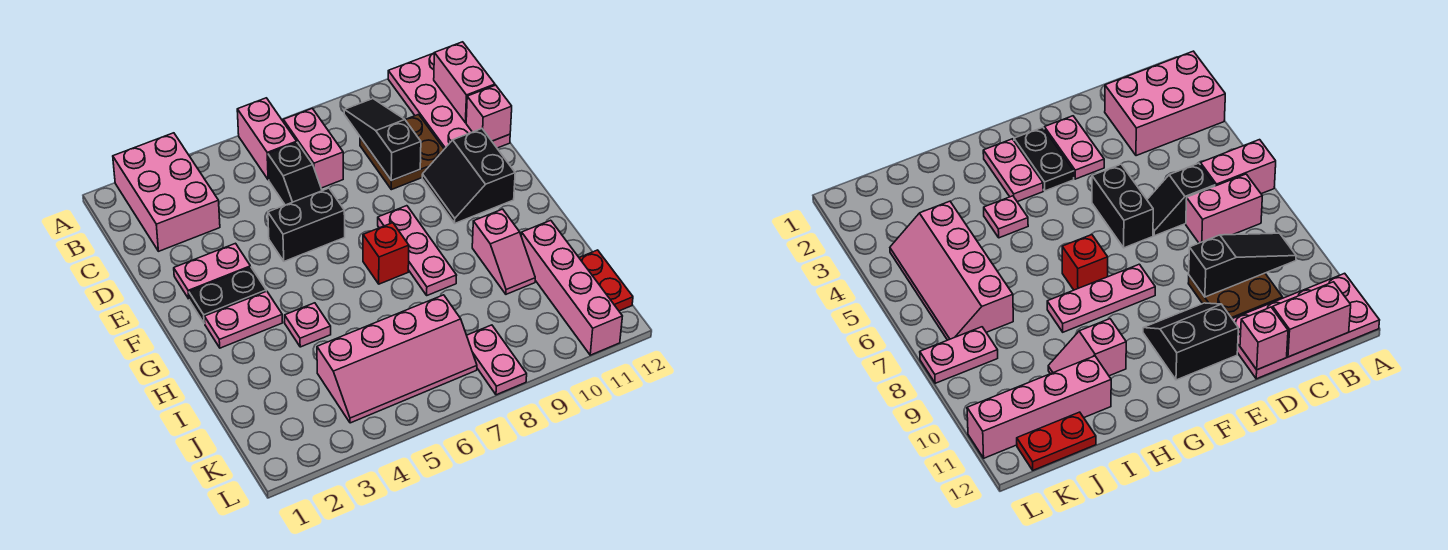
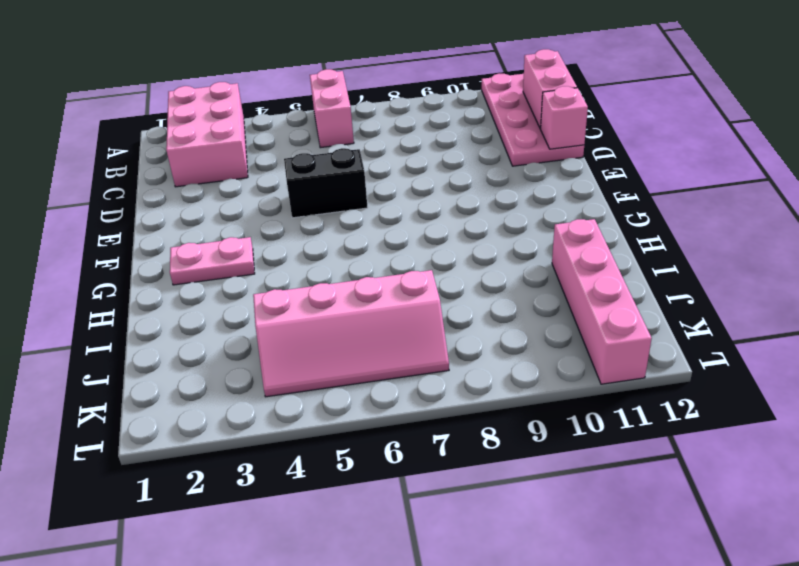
none -> pink brick B7:C7 level 1
none -> black slope C6:D6 level 1 top C
none -> brown plate C9:D10 level 1

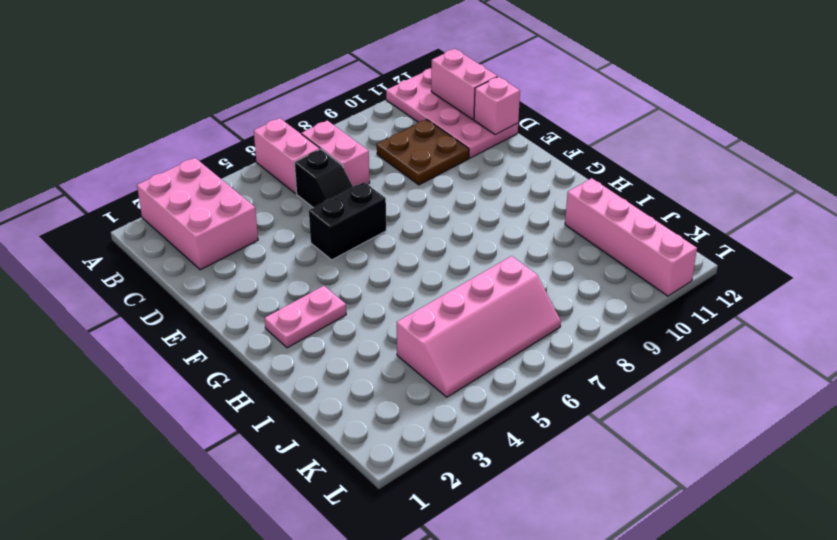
none -> pink plate E2:E3 level 1
none -> black slope E10:F11 level 1 top 11
none -> black plate F2:F3 level 1

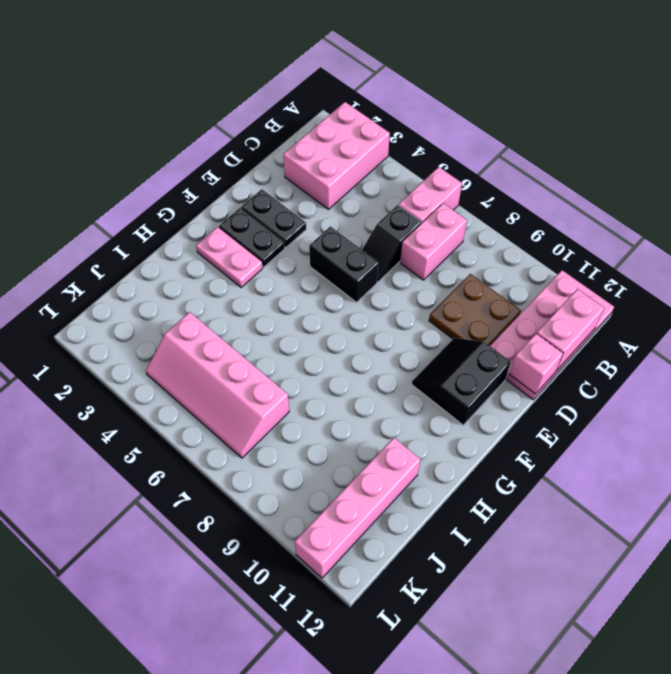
black plate E2:E3 level 1 -> pink plate E2:E3 level 1
none -> pink plate F8:H8 level 1
none -> red brick G7 level 1
none -> pink plate H4 level 1

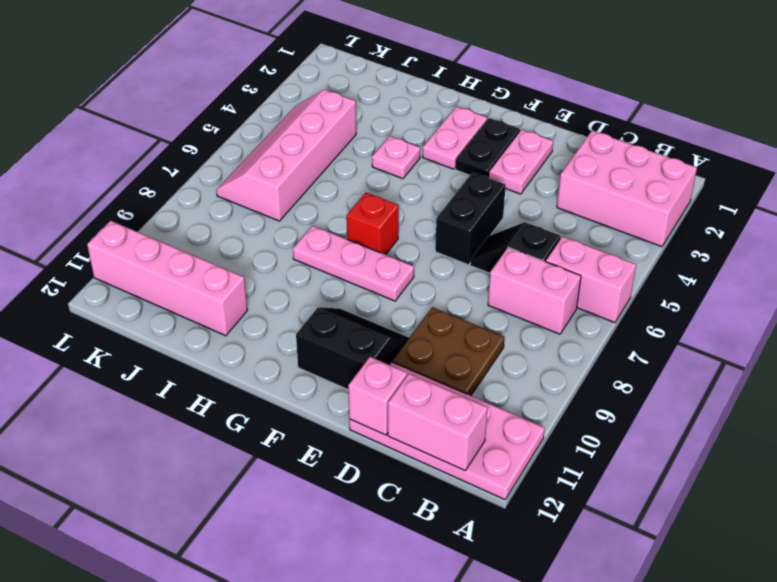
none -> pink slope H10:I10 level 1 top H
none -> red plate J12:K12 level 1
none -> pink plate K8:L8 level 1

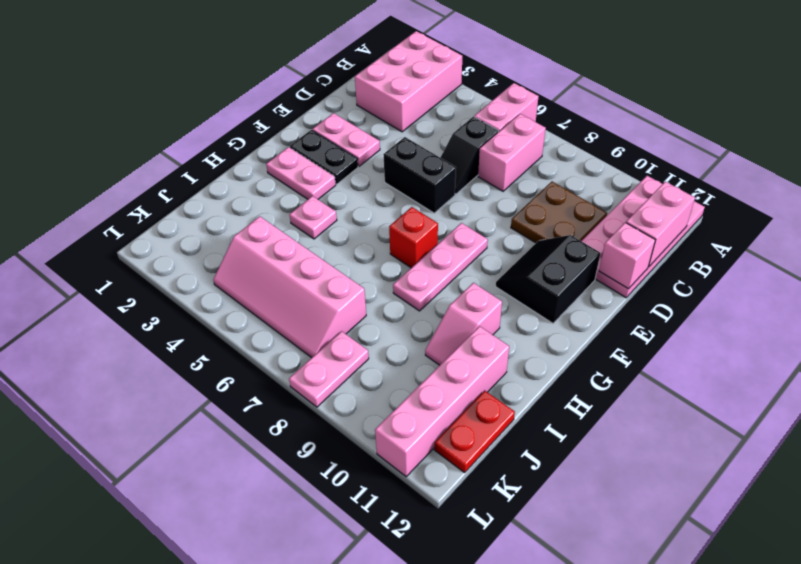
none -> black slope B9:D9 level 2 top D

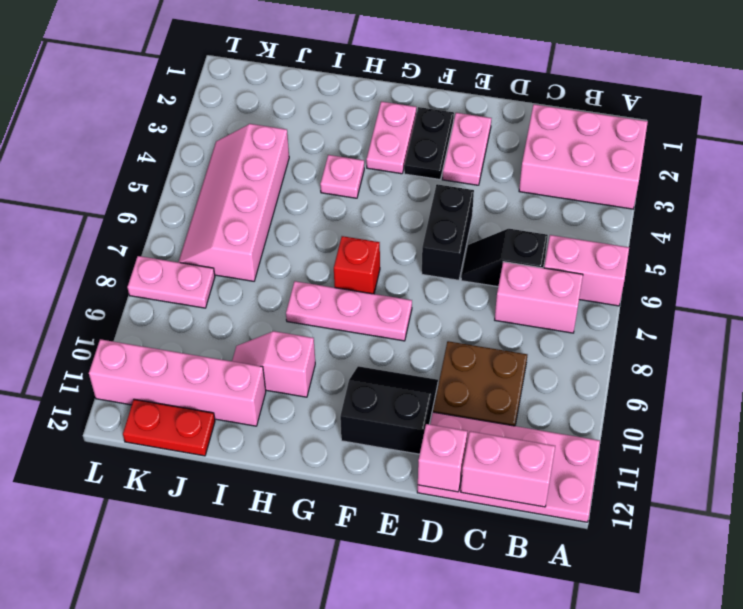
none -> black slope B9:D9 level 2 top D

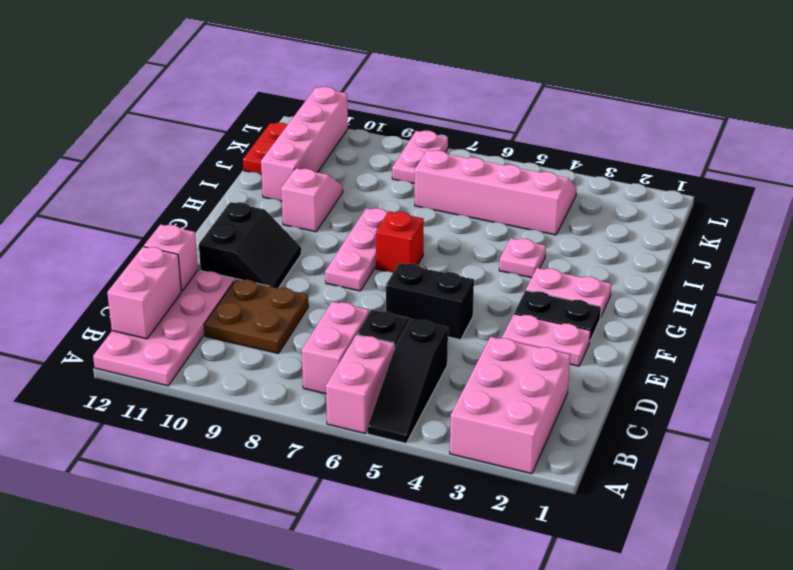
black slope A5:C5 level 1 top C -> black slope B9:D9 level 2 top D

